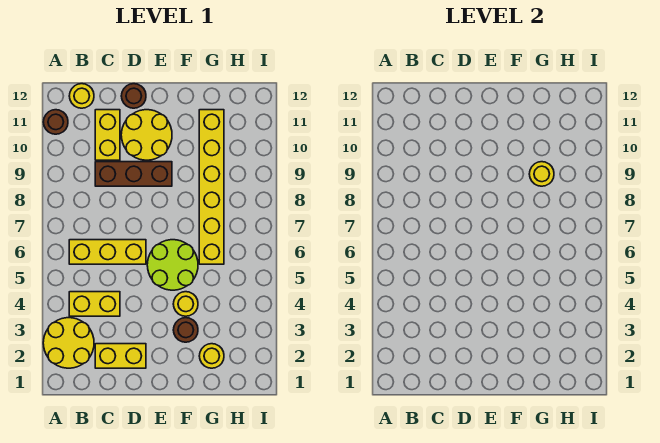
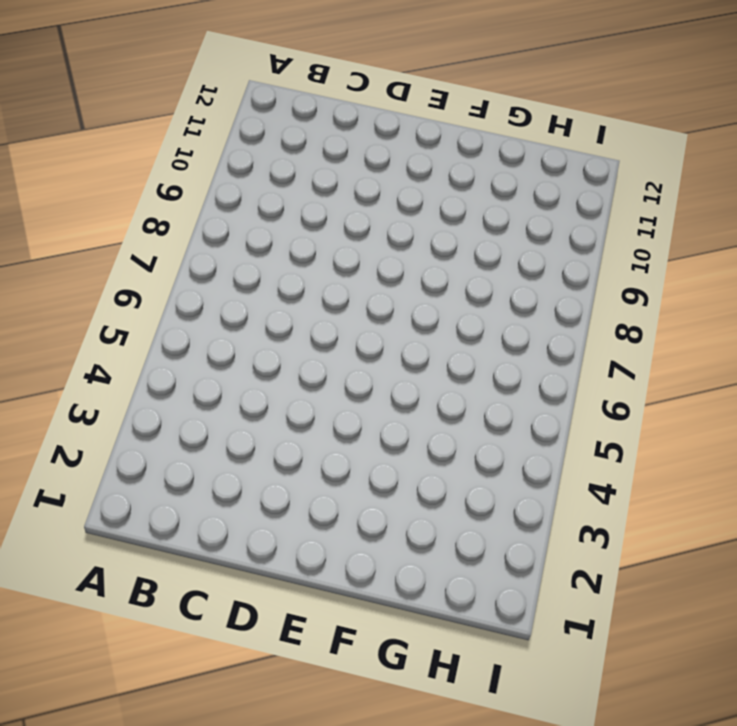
none -> yellow round brick A2:B3 level 1
none -> brown round brick A11 level 1
none -> yellow brick B4:C4 level 1

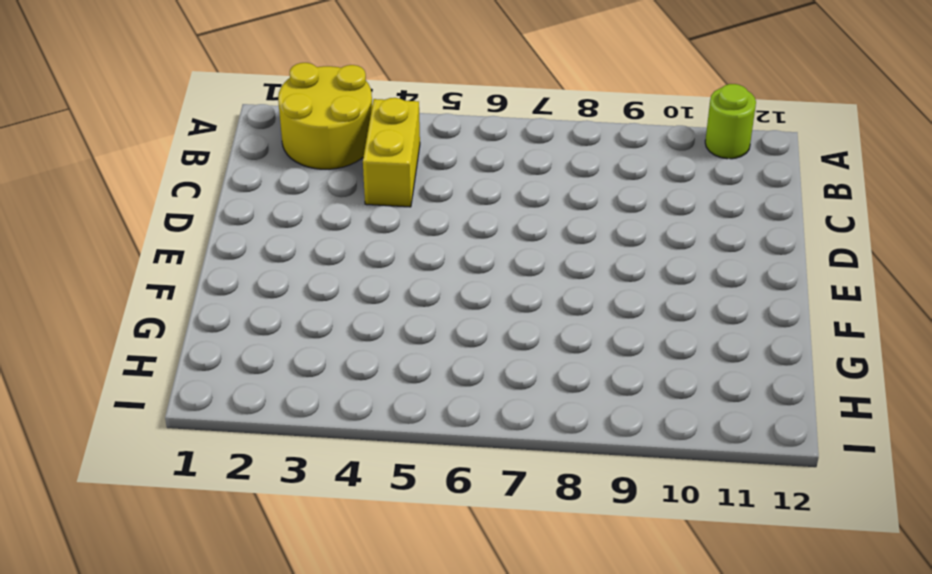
lime round brick A11 level 1 -> brown round brick A11 level 1
none -> yellow brick B6:D6 level 1
none -> yellow round brick B12 level 1
none -> yellow brick C2:D2 level 1

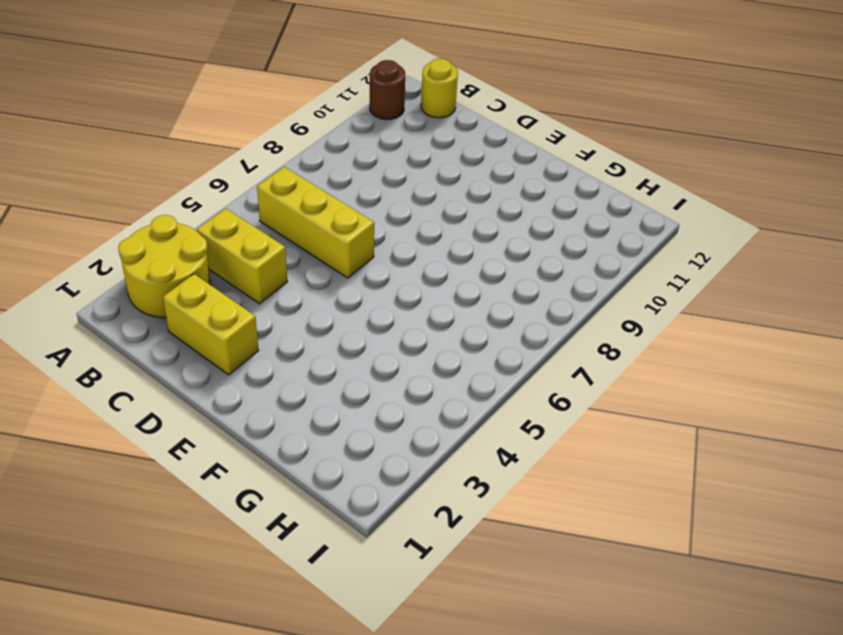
none -> brown brick C9:E9 level 1
none -> yellow brick C10:C11 level 1
none -> yellow round brick D10:E11 level 1

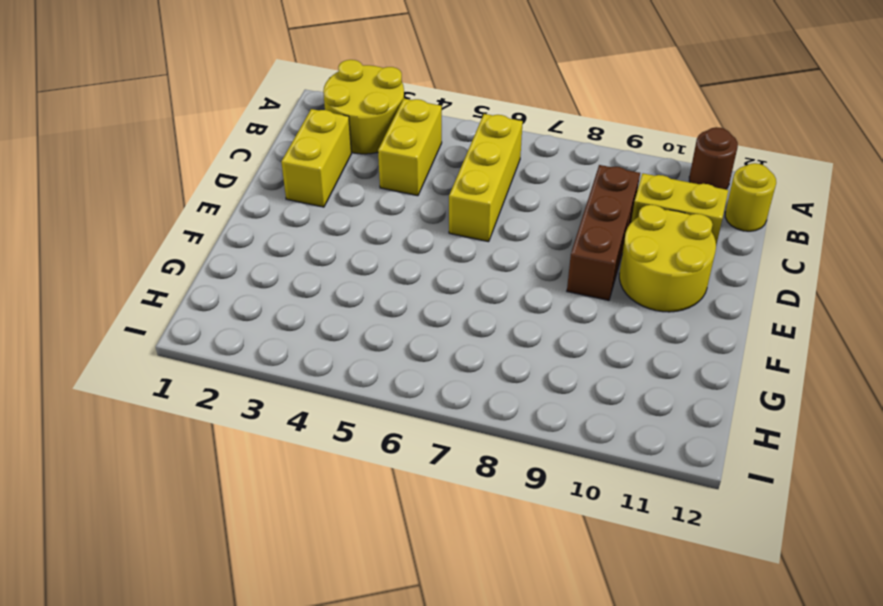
none -> brown round brick D12 level 1
none -> lime round brick E5:F6 level 1
none -> brown round brick F3 level 1

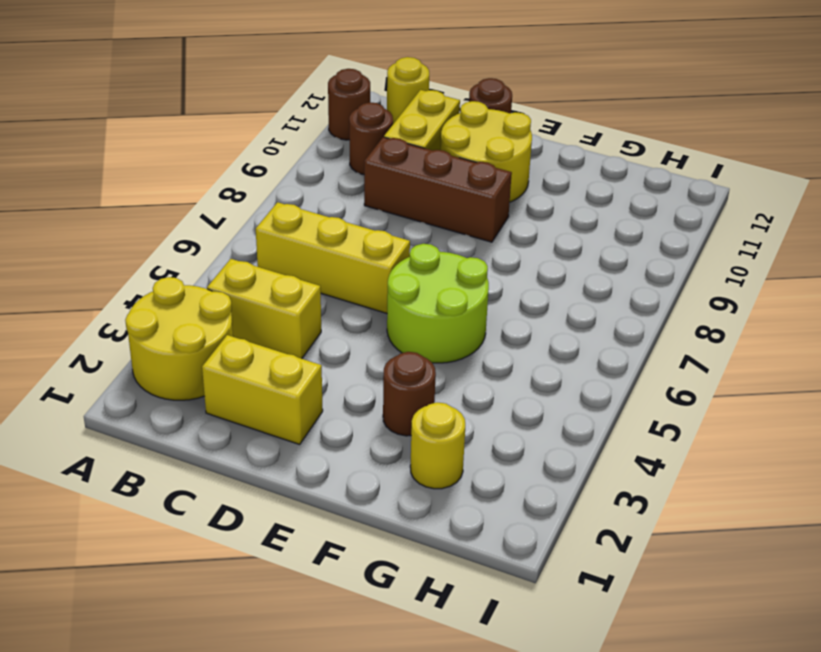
brown round brick B10 level 1 -> none
none -> yellow round brick F4 level 1
none -> yellow brick G6:G11 level 1
none -> yellow round brick G9 level 2

